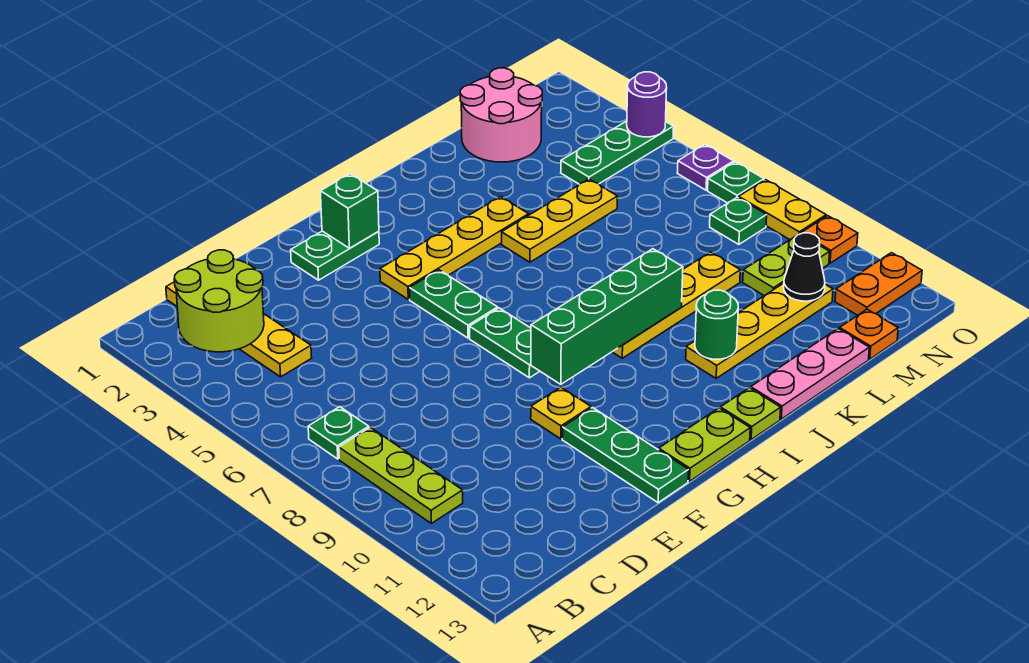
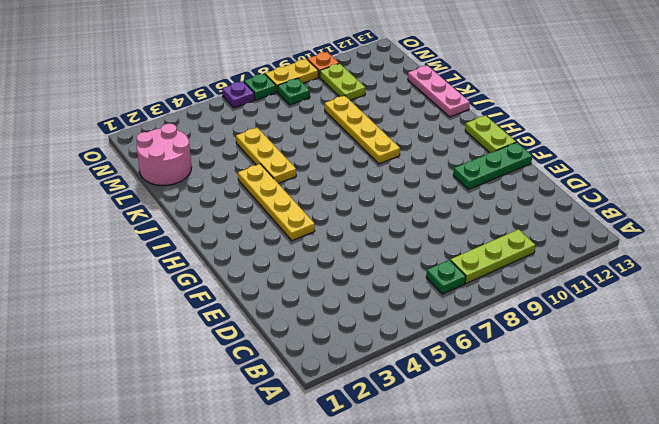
none -> yellow plate C1:C4 level 1
none -> green plate F2:G2 level 1
none -> yellow plate F10 level 1
none -> green plate G5:G6 level 1

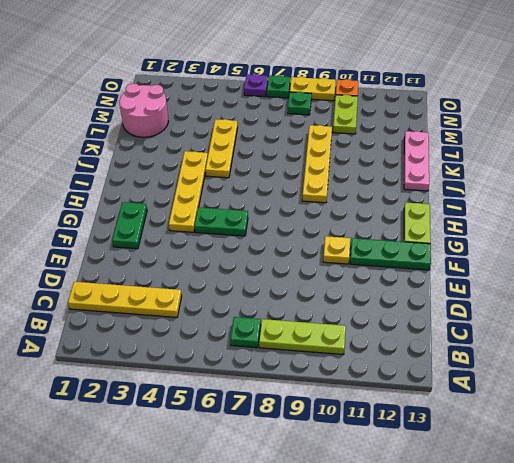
none -> green plate G7:G8 level 1
none -> lime plate I13 level 1
none -> yellow plate J11:M11 level 1
none -> green plate M4:O4 level 1

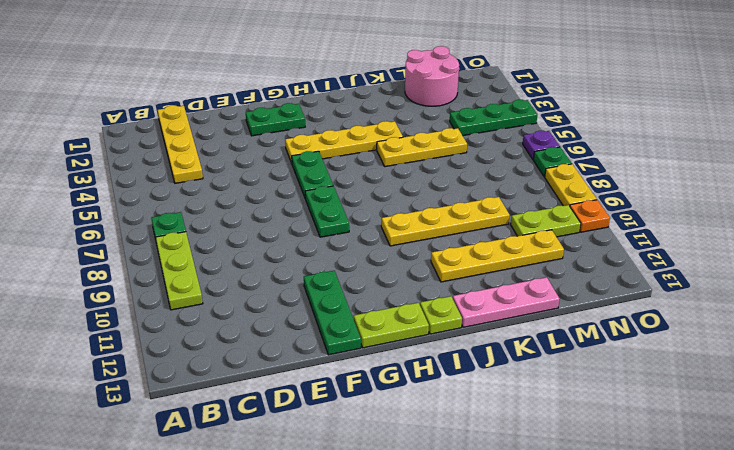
none -> yellow plate F10 level 1
none -> orange plate M13 level 1
none -> green plate N8 level 1
none -> orange plate N12:O12 level 1

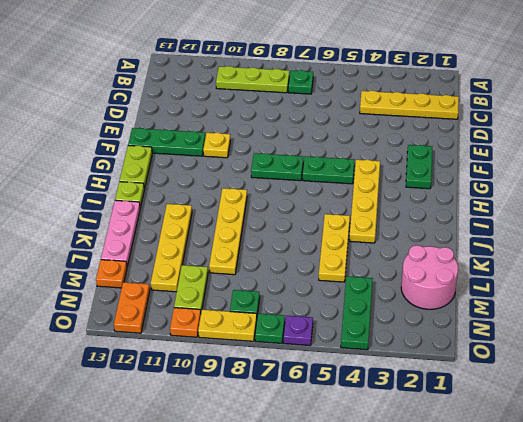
none -> lime round brick B2:C3 level 2
none -> green brick G2 level 2
none -> green brick G9:J9 level 2
none -> green round brick J11 level 2

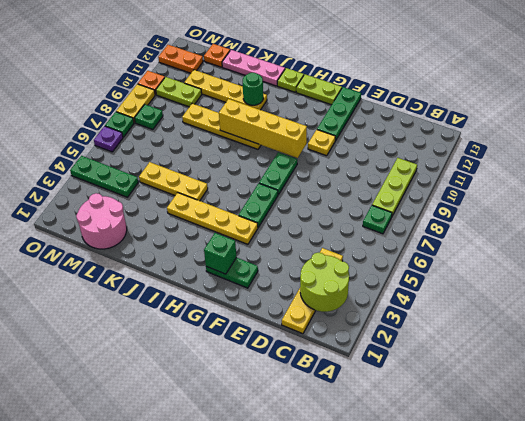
yellow brick G9:J9 level 2 -> green brick G9:J9 level 2
none -> black cone M11 level 2
none -> purple round brick O4 level 2

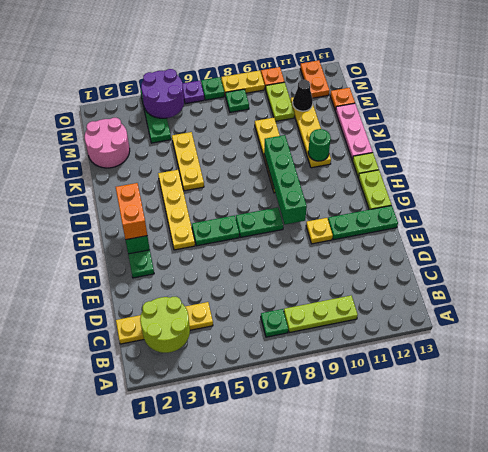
orange brick G2:H2 level 3 -> none
purple round brick N4:O5 level 2 -> purple round brick O4 level 2

